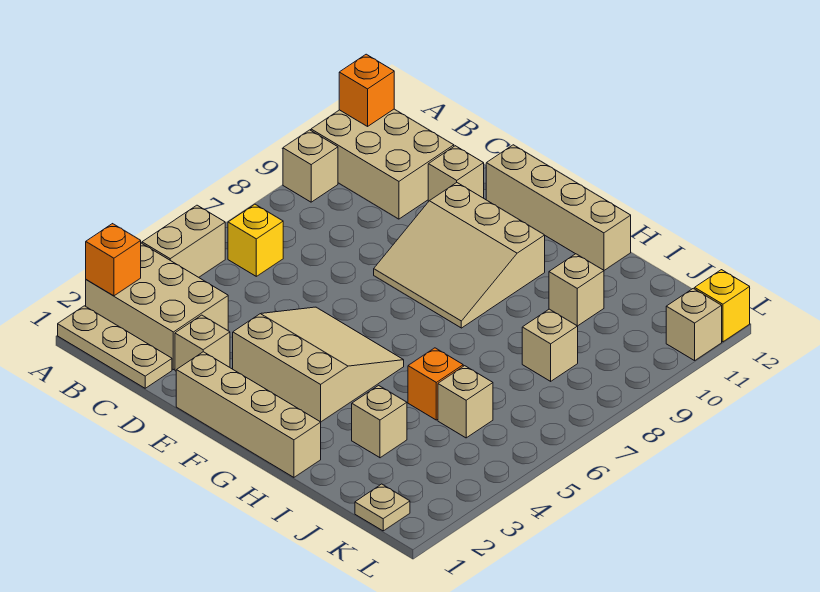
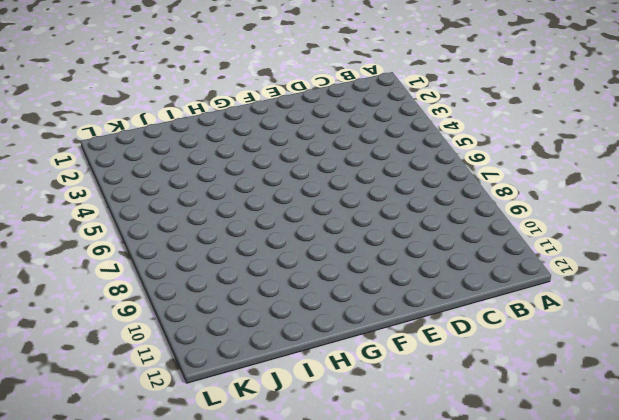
none -> tan plate A1:C1 level 1
none -> tan brick A2:C3 level 1
none -> tan brick A4:A5 level 1

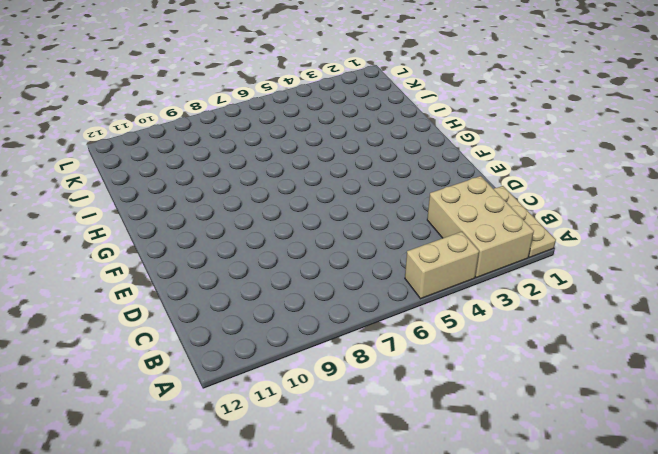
none -> tan brick A9 level 1
none -> tan brick A10:C11 level 1
none -> yellow brick B6 level 1

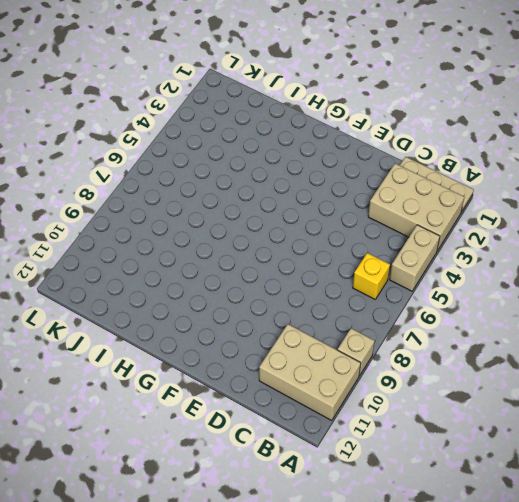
none -> tan brick D2 level 1
none -> tan brick D11 level 1
none -> tan brick E1:H1 level 1

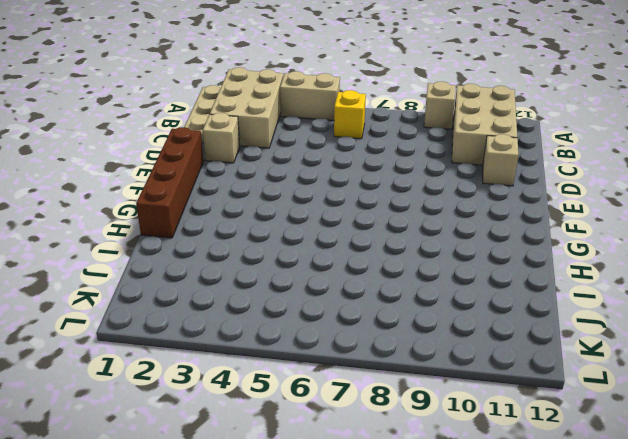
brown brick E1:H1 level 1 -> tan brick E1:H1 level 1
none -> tan slope E3:G5 level 1 top 3
none -> tan slope E8:G10 level 1 top 10
none -> tan brick E12:H12 level 1

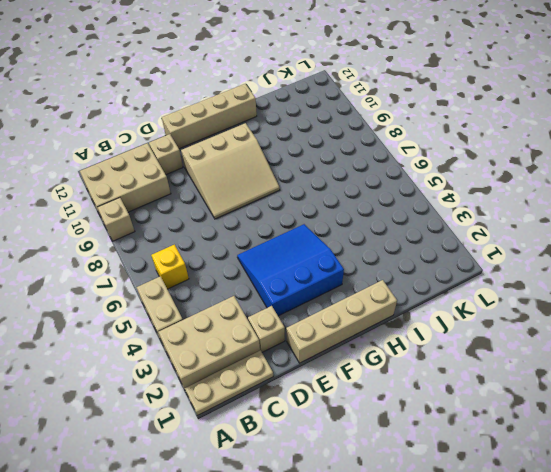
blue slope E3:G5 level 1 top 3 -> tan slope E3:G5 level 1 top 3
none -> tan brick I3 level 1
none -> orange brick I5 level 1
none -> tan brick I10 level 1

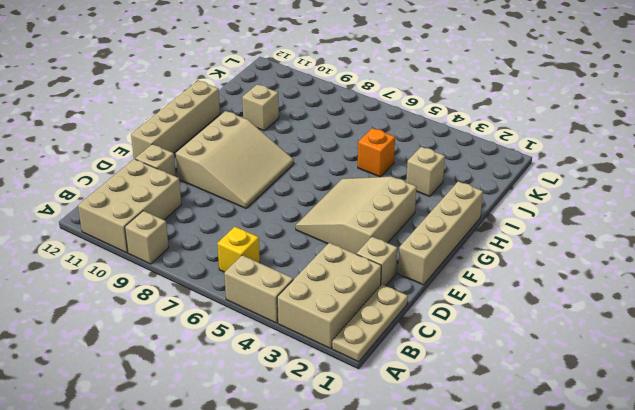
none -> tan brick J5 level 1
none -> tan brick J8 level 1
none -> tan plate K1 level 1

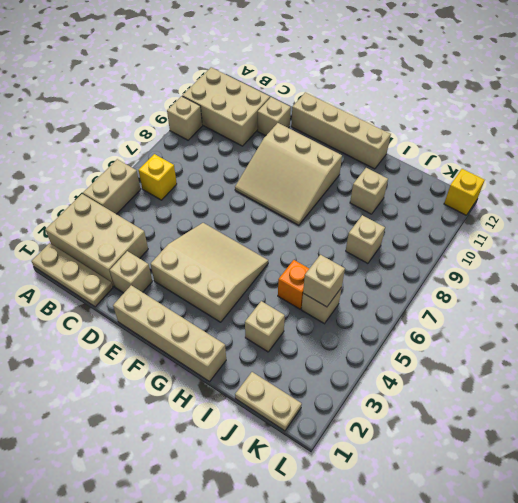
tan plate J1:K1 level 1 -> tan plate K1 level 1
tan brick J5 level 2 -> tan brick L11 level 1
none -> orange brick A2 level 2
none -> orange brick A11 level 2

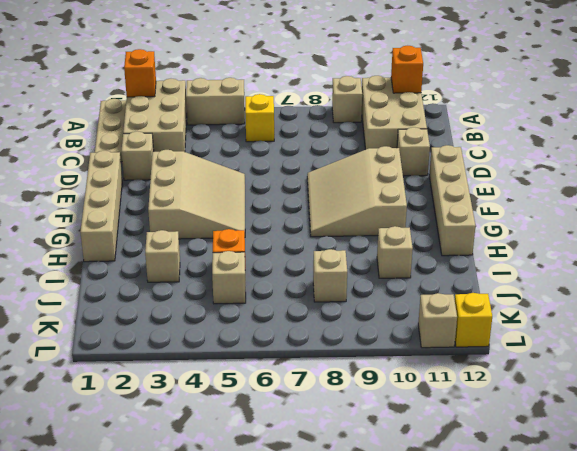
none -> tan plate K1 level 1

